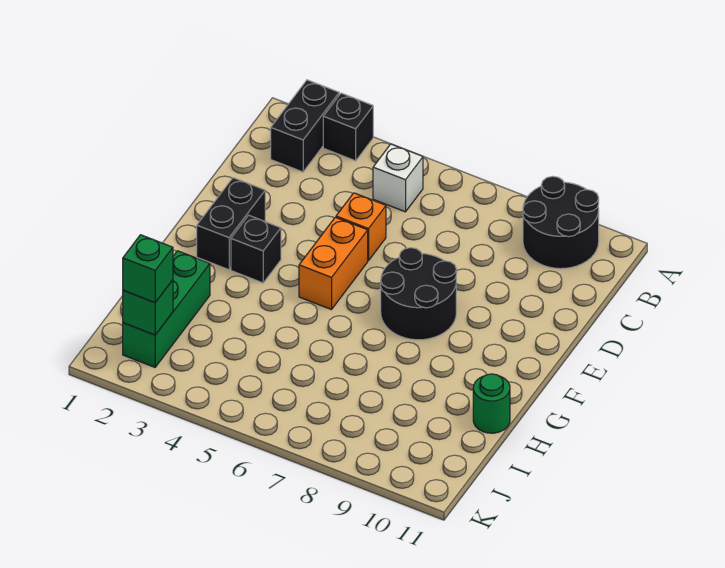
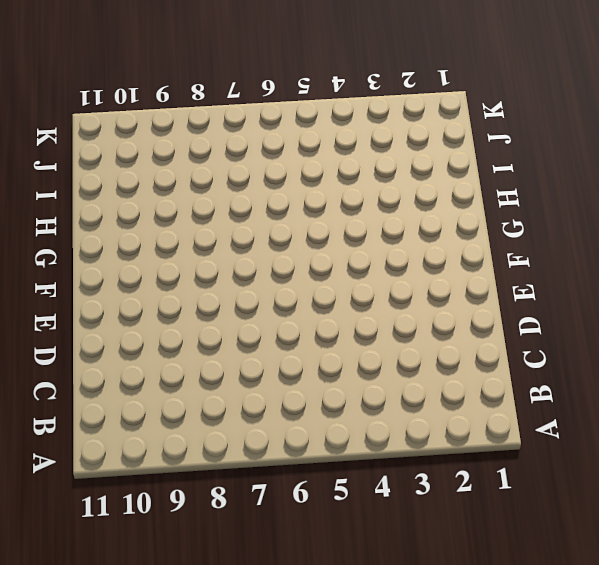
none -> black brick A2:B2 level 1
none -> black brick A3 level 1
none -> black round brick A9:B10 level 1

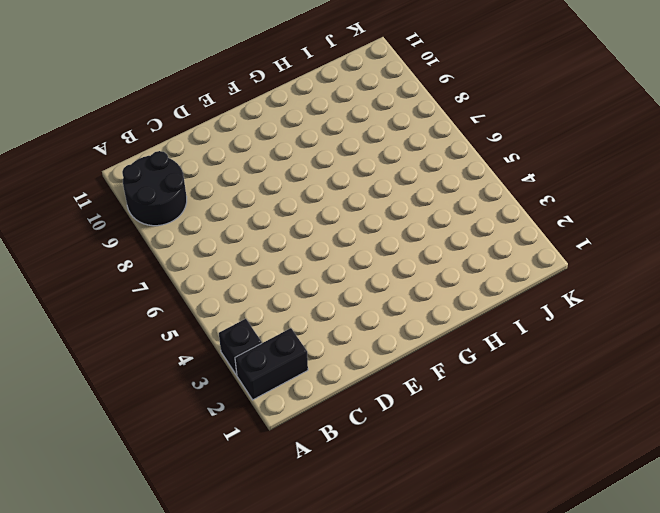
none -> white brick B5 level 1
none -> orange brick D5 level 1
none -> black brick E2:F2 level 1

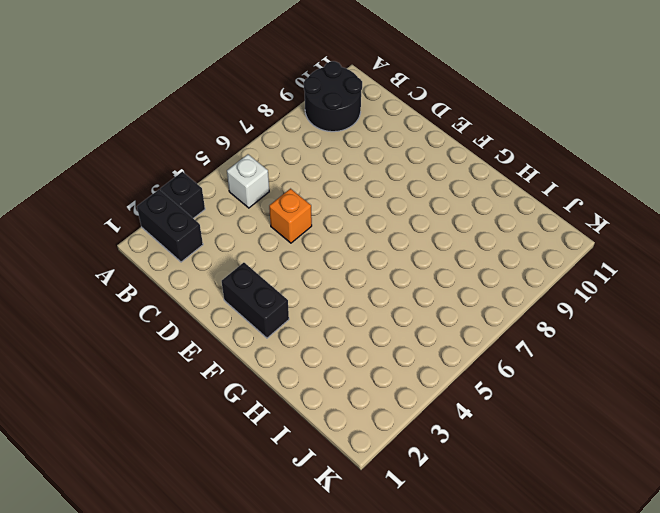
none -> orange brick E5:F5 level 1
none -> black round brick E7:F8 level 1
none -> black brick F3 level 1

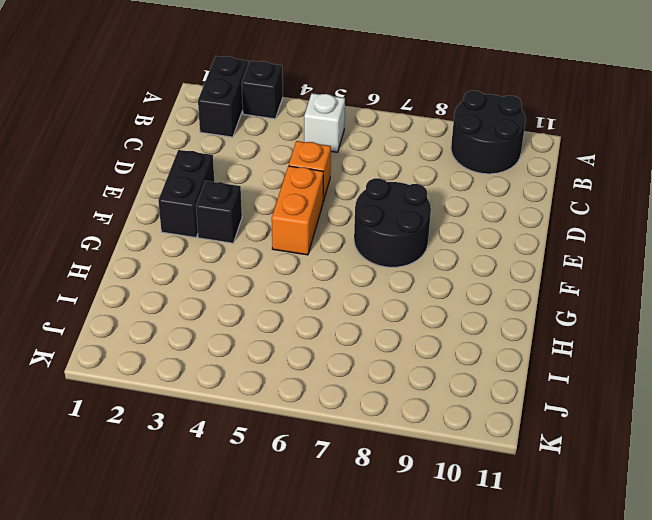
none -> green brick H2:J2 level 1
none -> green round brick H11 level 1
none -> green brick J2 level 2

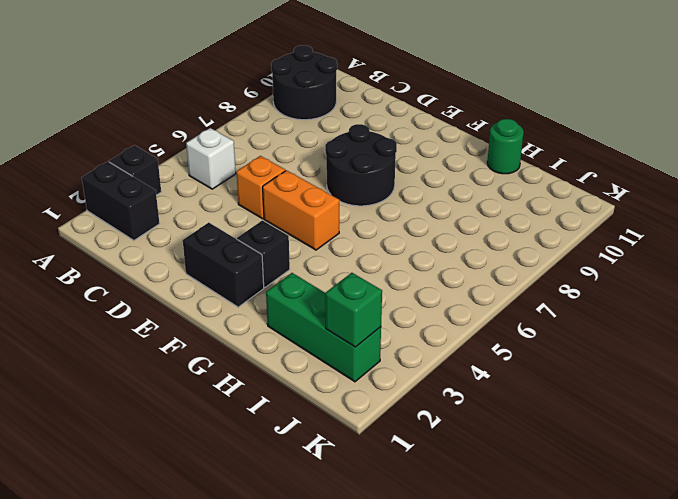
none -> green brick J2 level 3

